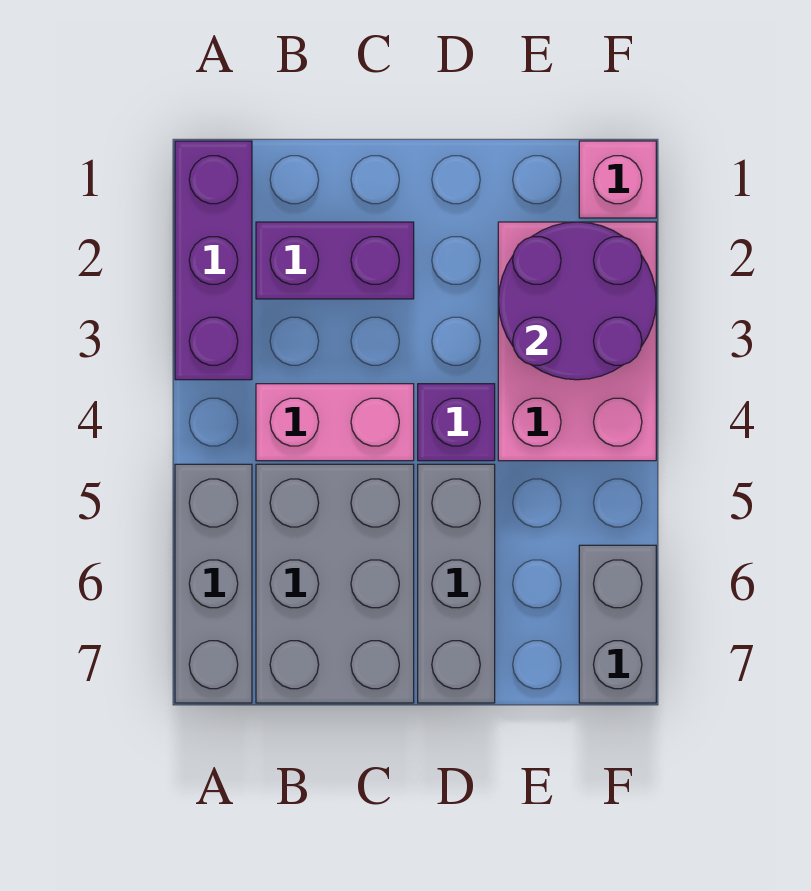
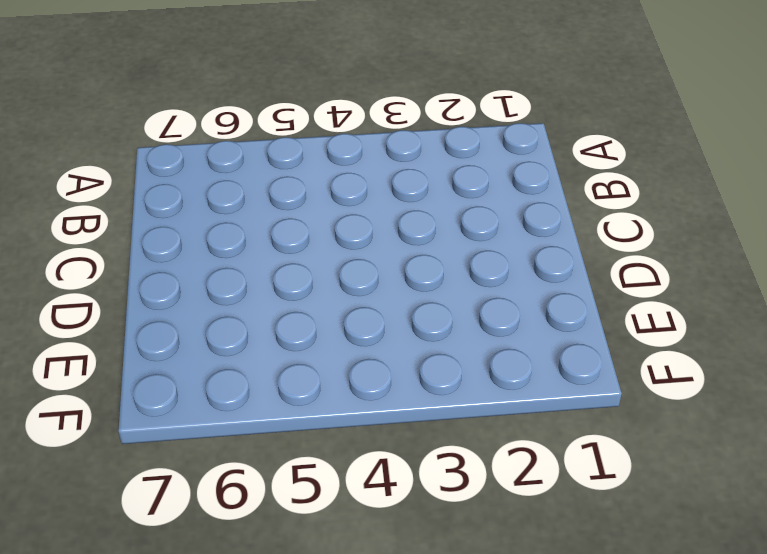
none -> purple brick A1:A3 level 1
none -> grey brick A5:A7 level 1

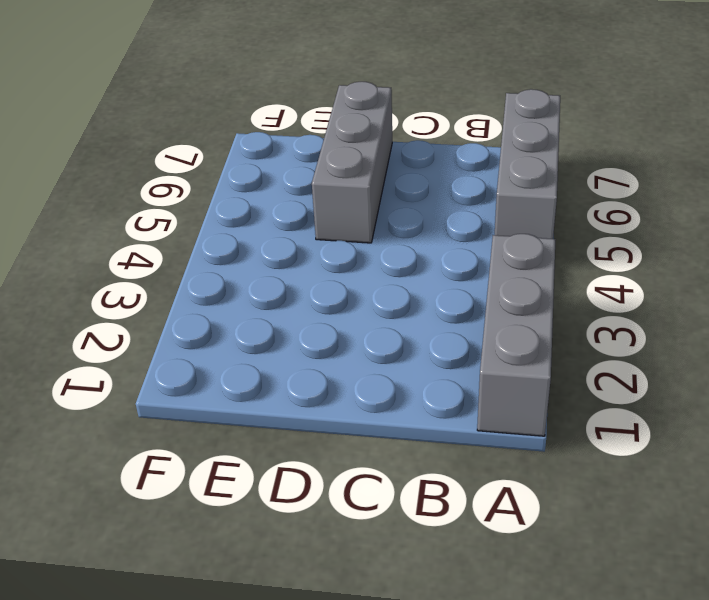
grey brick A1:A3 level 1 -> purple brick A1:A3 level 1
none -> purple brick B2:C2 level 1
none -> pink brick B4:C4 level 1

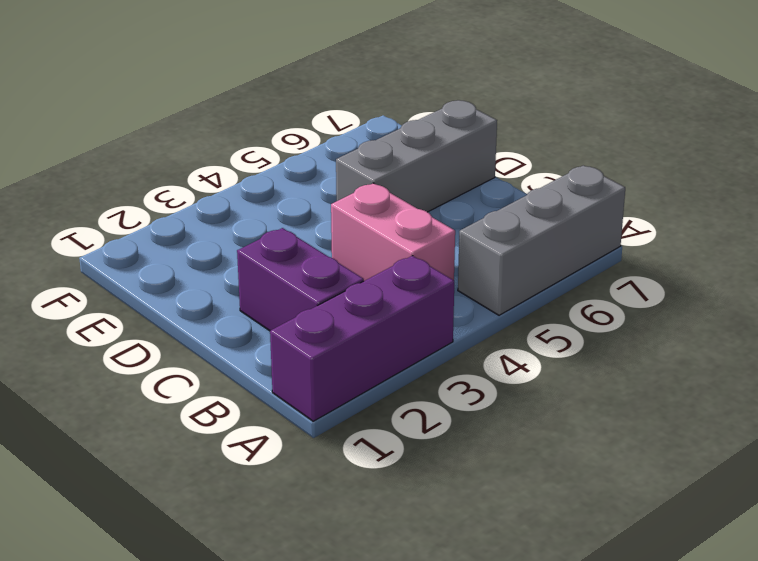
none -> grey brick B5:C7 level 1
none -> purple brick D4 level 1

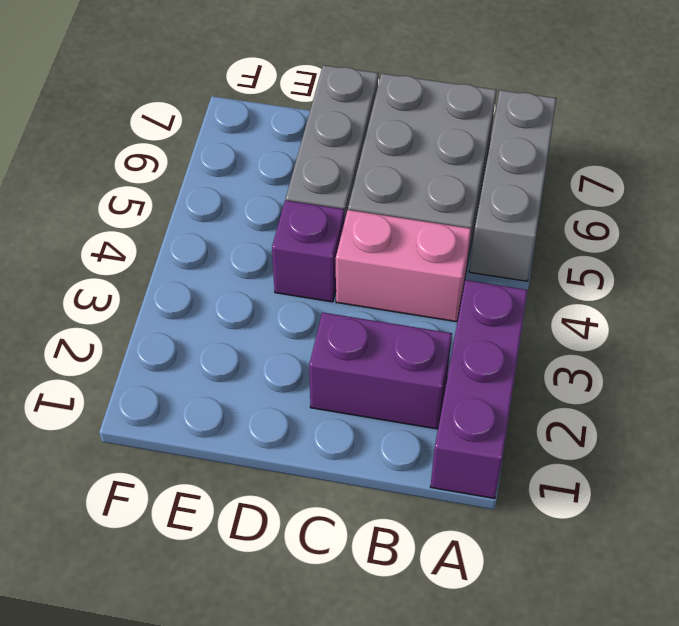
none -> pink brick E2:F4 level 1
none -> pink brick F1 level 1

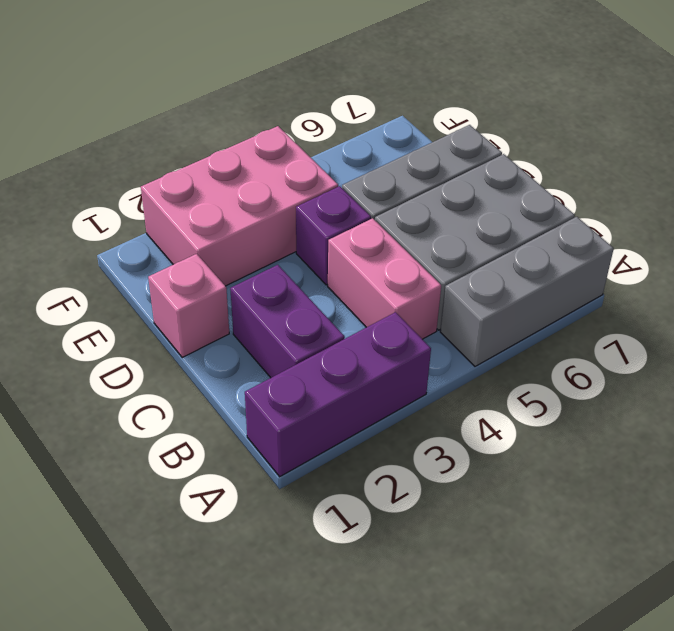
pink brick D1 level 1 -> pink brick F1 level 1
none -> grey brick F6:F7 level 1
none -> purple round brick E2:F3 level 2

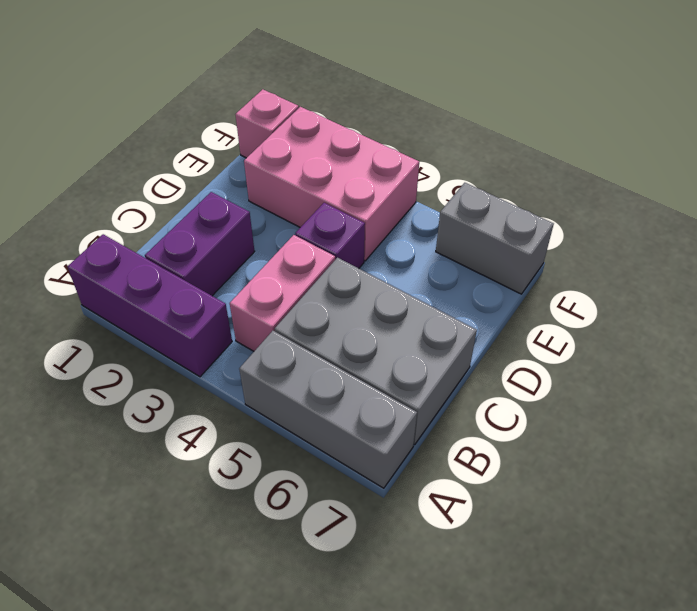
none -> grey brick D5:D7 level 1
none -> purple round brick E2:F3 level 2

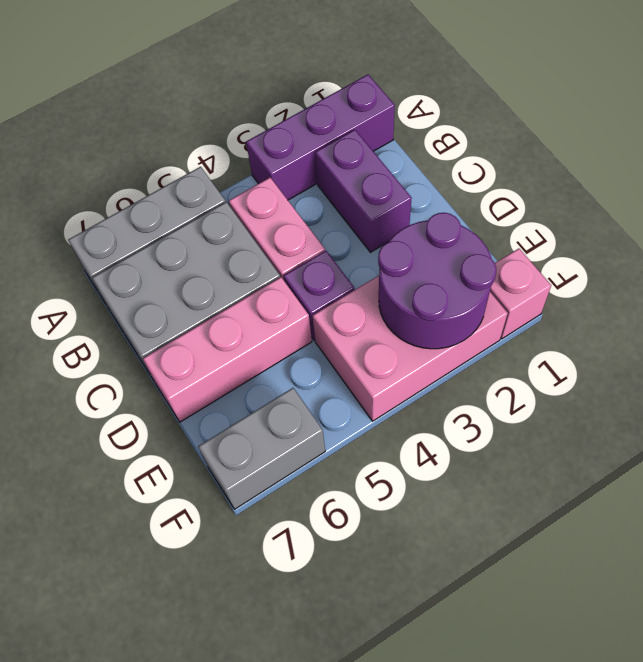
pink brick D5:D7 level 1 -> grey brick D5:D7 level 1

